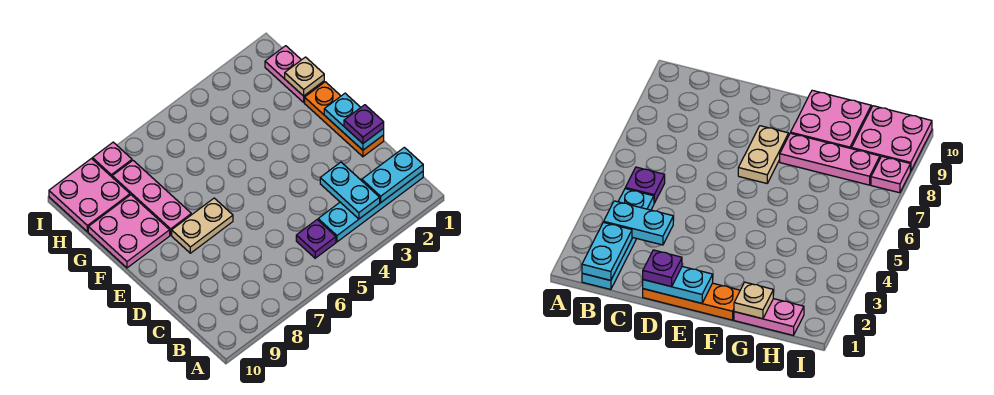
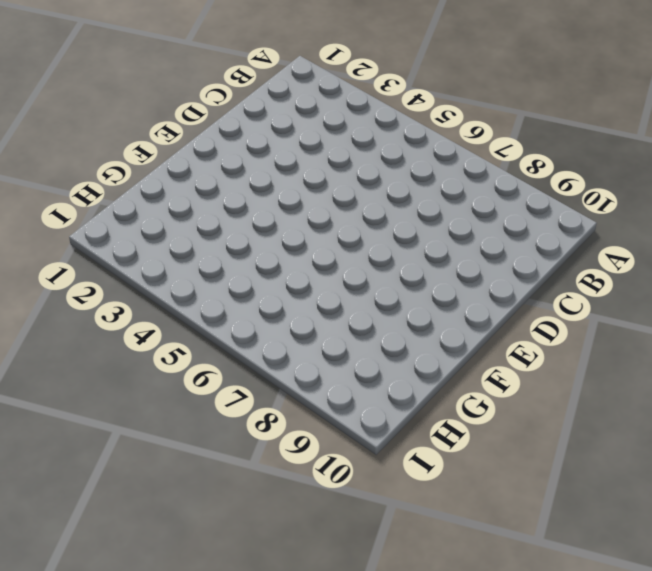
none -> cyan plate B1:B4 level 1
none -> purple plate B5 level 1
none -> orange plate D1:F1 level 1

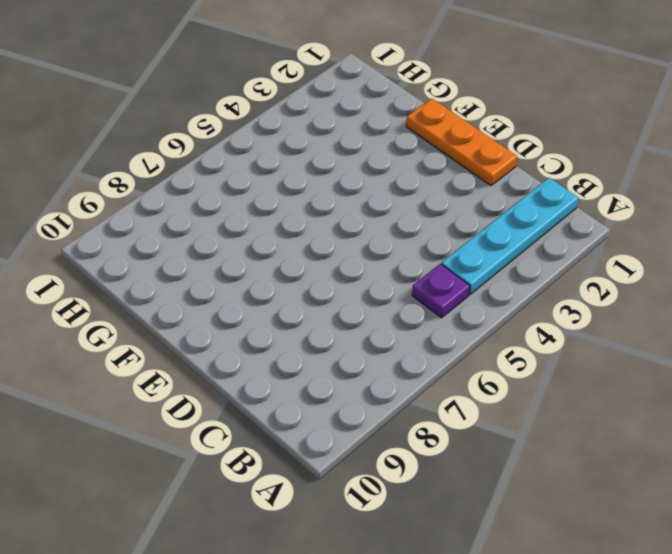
none -> tan plate E7:E8 level 1
none -> pink plate F8:H8 level 1
none -> pink plate F9:G10 level 1

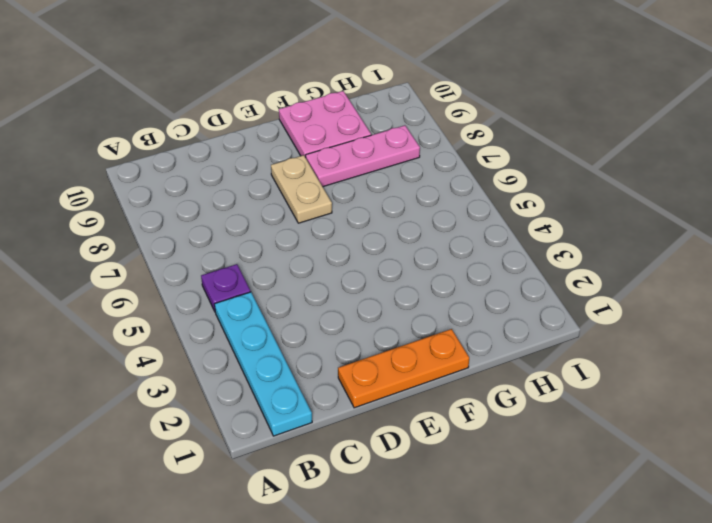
none -> pink plate G1:H1 level 1
none -> pink plate H9:I10 level 1
none -> pink plate I8 level 1

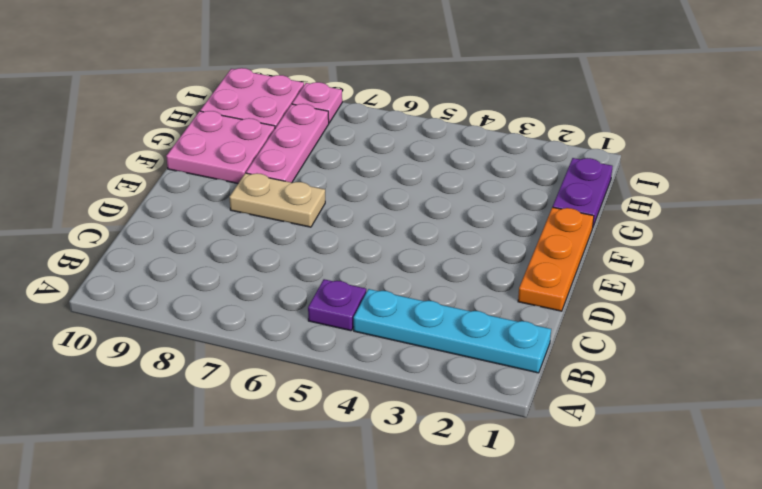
purple plate G1:H1 level 1 -> pink plate G1:H1 level 1
none -> cyan plate B1:B2 level 2
none -> cyan plate B3:C3 level 2
none -> cyan plate D1:E1 level 2

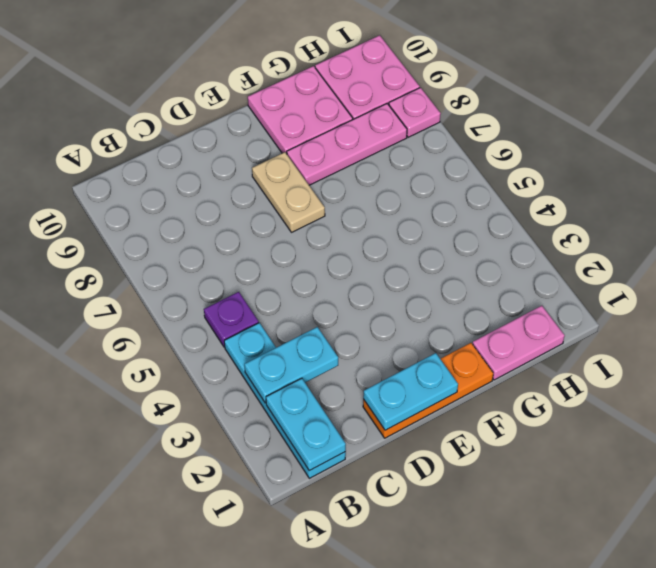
none -> tan plate G1 level 2
none -> purple plate D1 level 3

